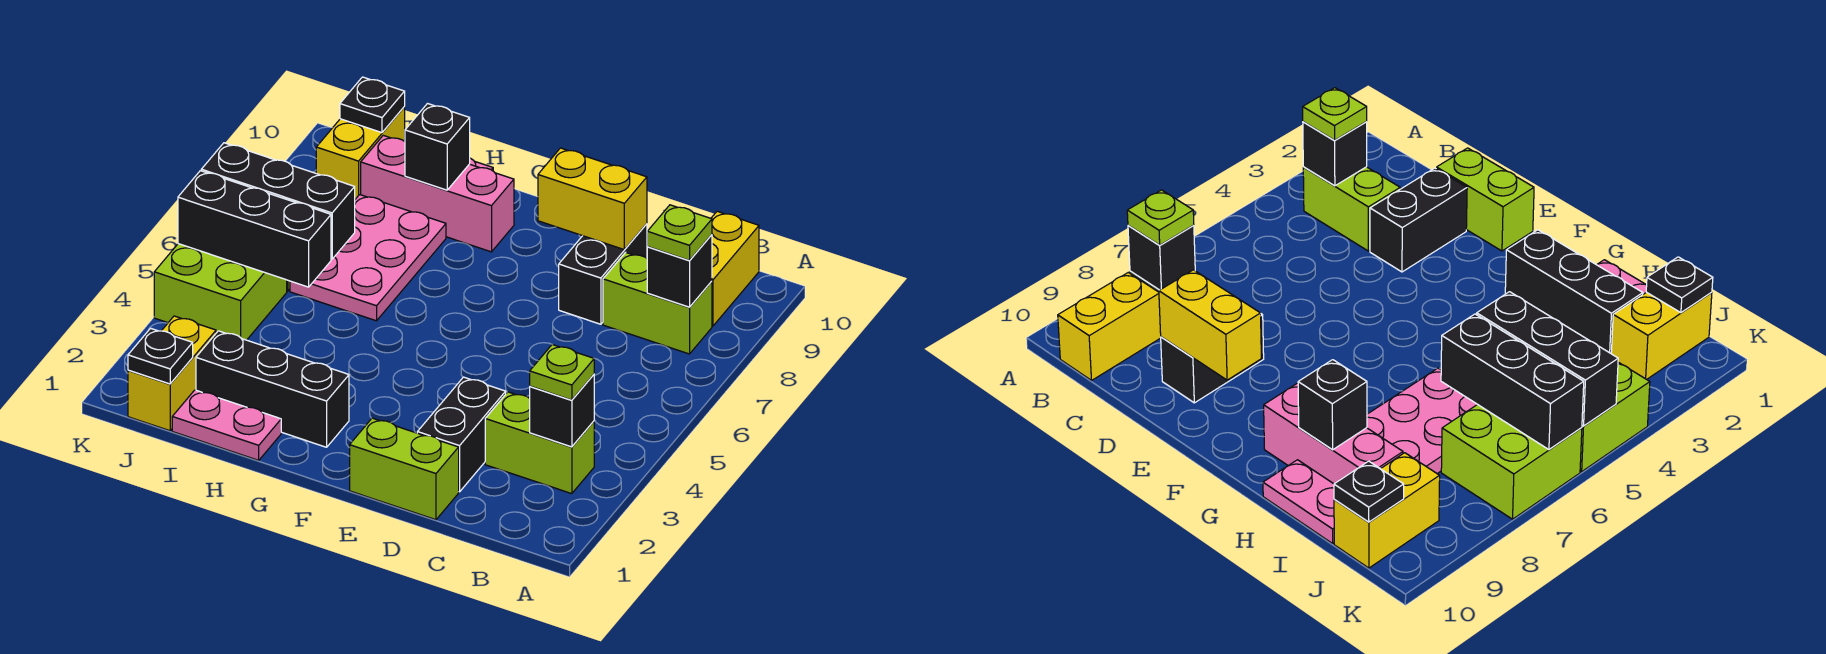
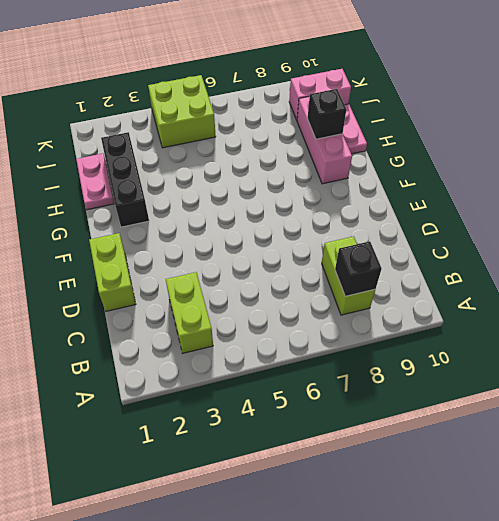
pink brick J9:J10 level 1 -> yellow brick J9:J10 level 1
none -> yellow brick B9:B10 level 1
none -> black brick D2:D3 level 1
none -> black brick D8:D9 level 1

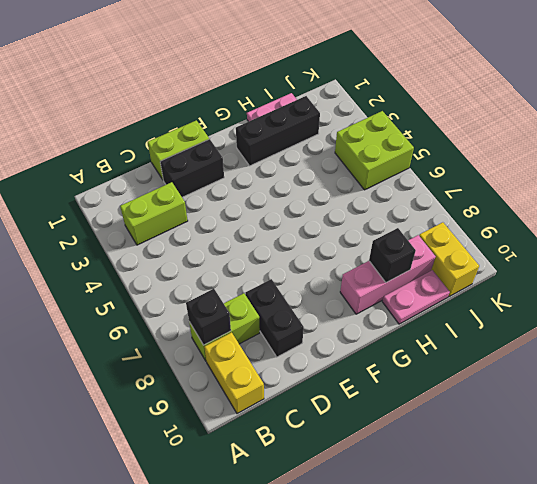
black brick D2:E2 level 1 -> black brick D2:D3 level 1
none -> pink plate H6:I8 level 1
none -> yellow brick J1:J2 level 1
none -> lime brick J6:K7 level 1

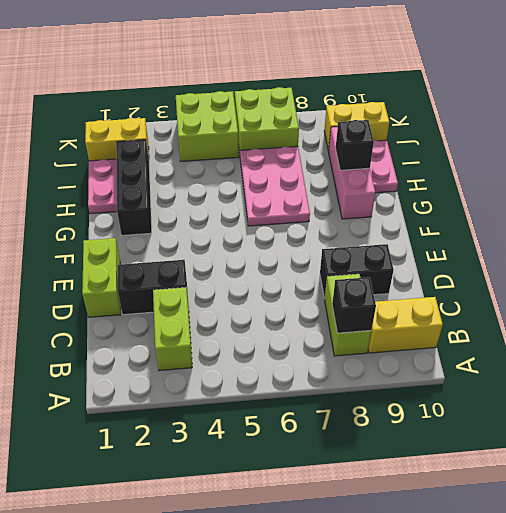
pink plate G6:I7 level 1 -> pink plate H6:I8 level 1
none -> black brick B3 level 2
none -> yellow brick D9:E9 level 2
none -> black brick I5:K5 level 2

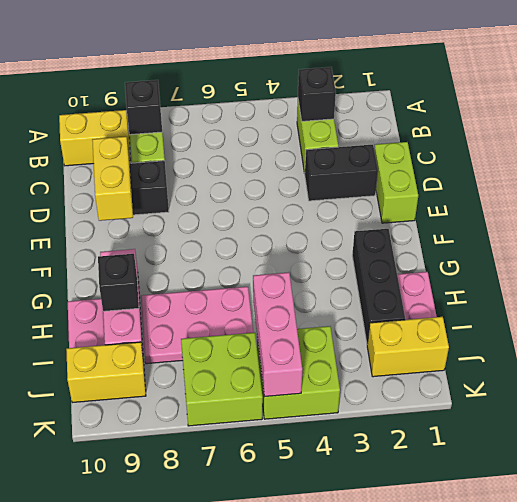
pink brick I5:K5 level 2 -> black brick I5:K5 level 2
none -> black brick I6:K6 level 2
none -> black plate J1 level 2
none -> black plate J10 level 2

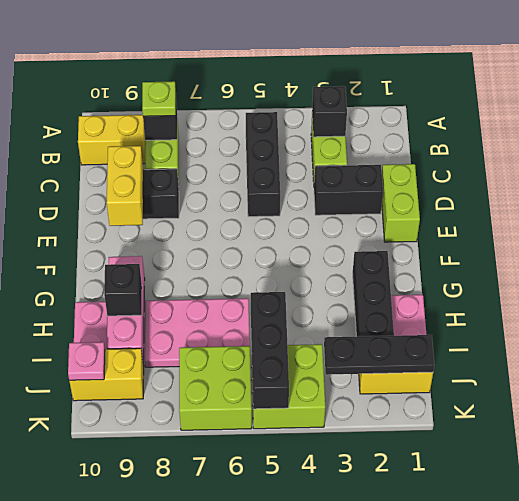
black brick B5:D5 level 1 -> black brick I6:K6 level 2
black plate J1:J3 level 2 -> black plate J1 level 2
pink plate J10 level 2 -> black plate J10 level 2
none -> lime plate B3 level 3

